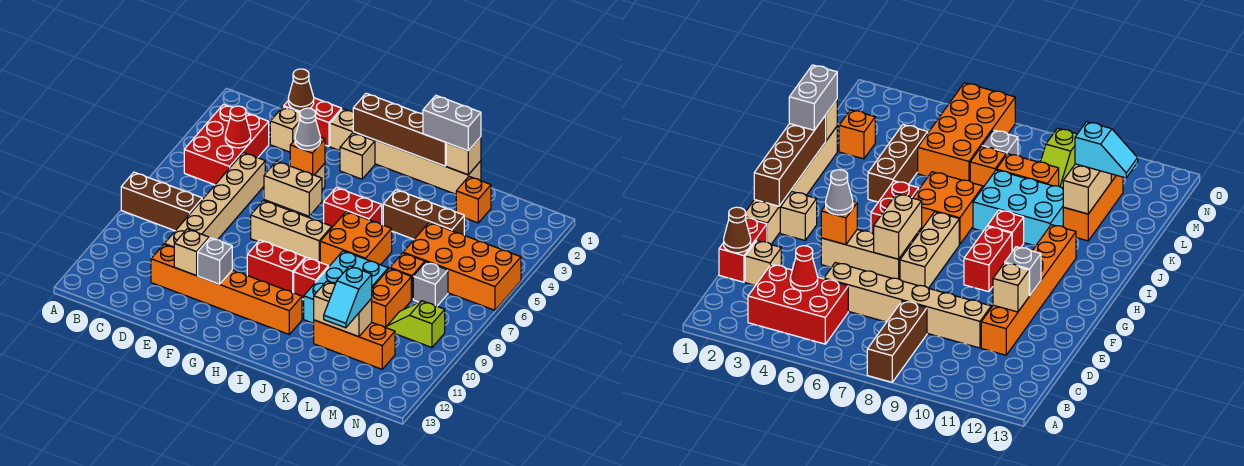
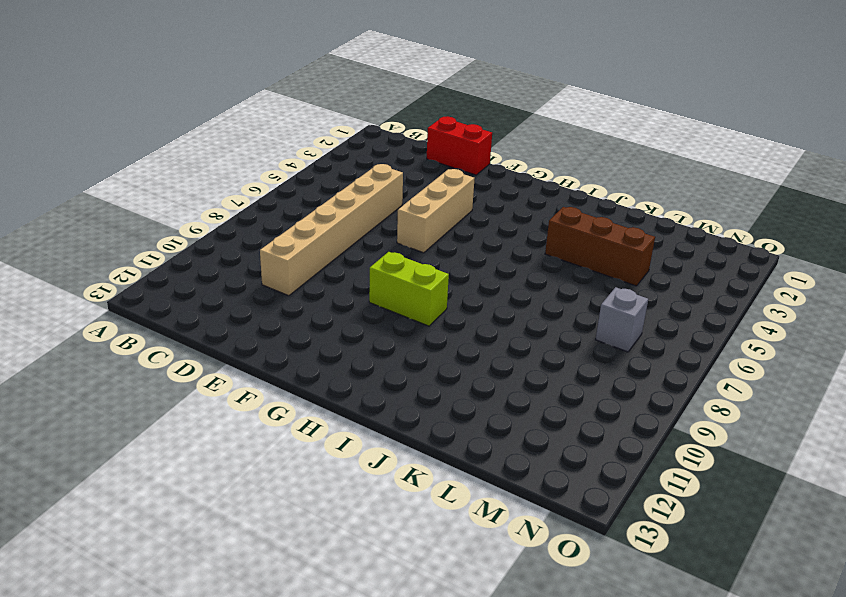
lime brick G9:H9 level 1 -> red brick G9:H9 level 1
none -> brown brick A8:C8 level 1
none -> red brick B3:C5 level 1
none -> tan brick D2 level 1
none -> orange brick D11:I11 level 1

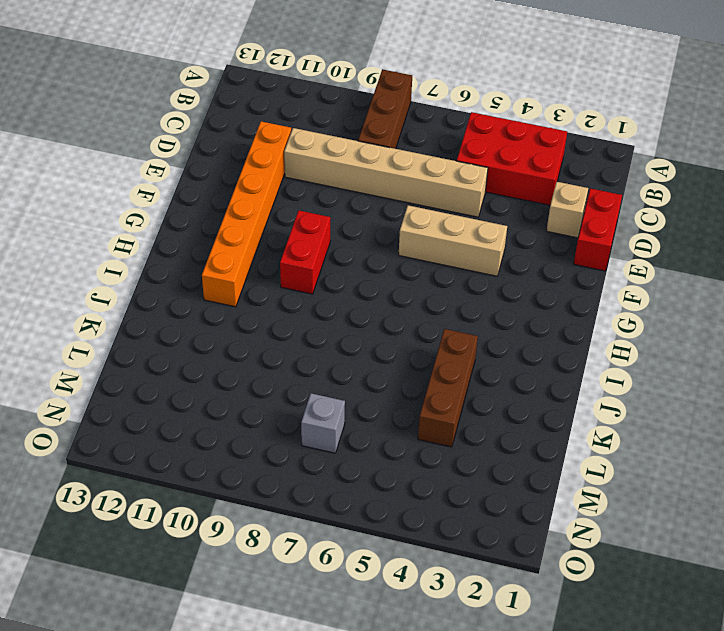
none -> tan brick F1:K1 level 1
none -> tan brick F7:H7 level 1
none -> tan brick G2 level 1
none -> red brick H5:I5 level 1

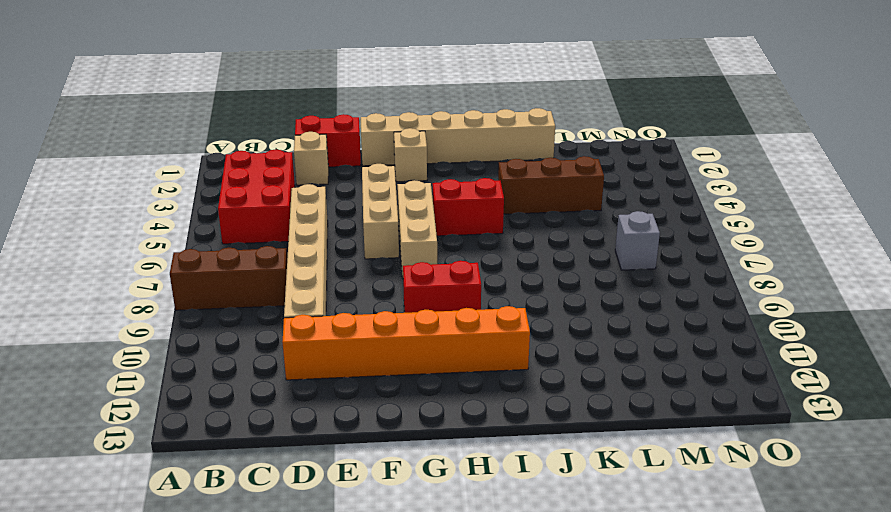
tan brick G5:G7 level 1 -> tan brick F7:H7 level 1
none -> orange brick I6:J7 level 1
none -> red brick I9 level 1
none -> cyan brick J8:K10 level 1
none -> orange brick K11:M11 level 1

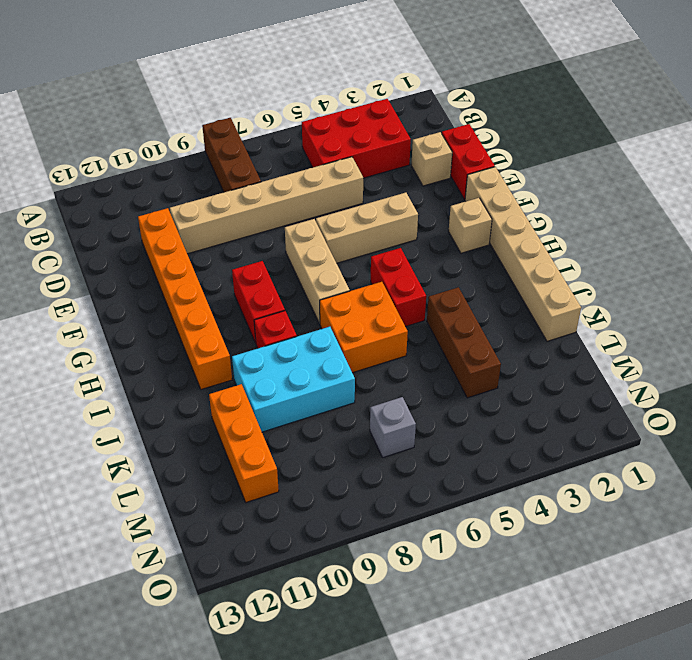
none -> orange brick L2 level 1
none -> orange brick L5:O6 level 1
none -> orange brick L7 level 1
none -> orange brick L8:L9 level 1

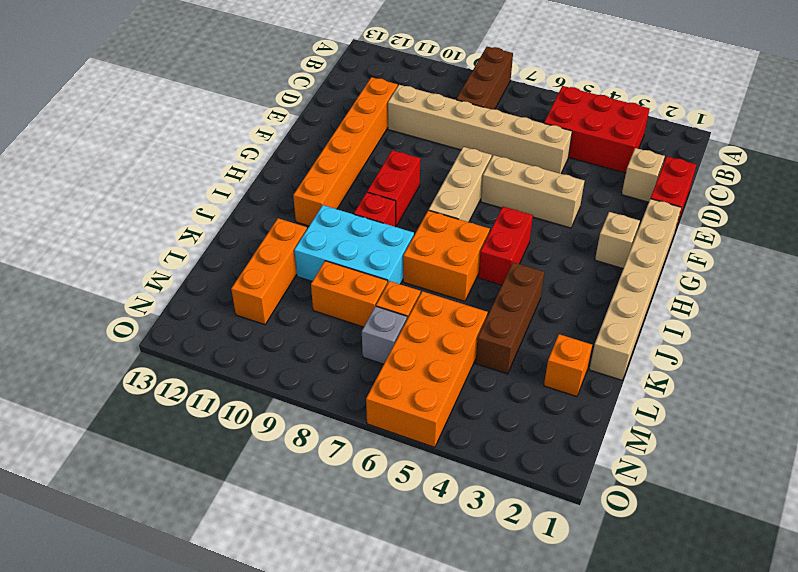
none -> lime slope M9:N9 level 1 top N
none -> red cone C4 level 2
none -> brown cone D1 level 2
none -> tan brick E11 level 2

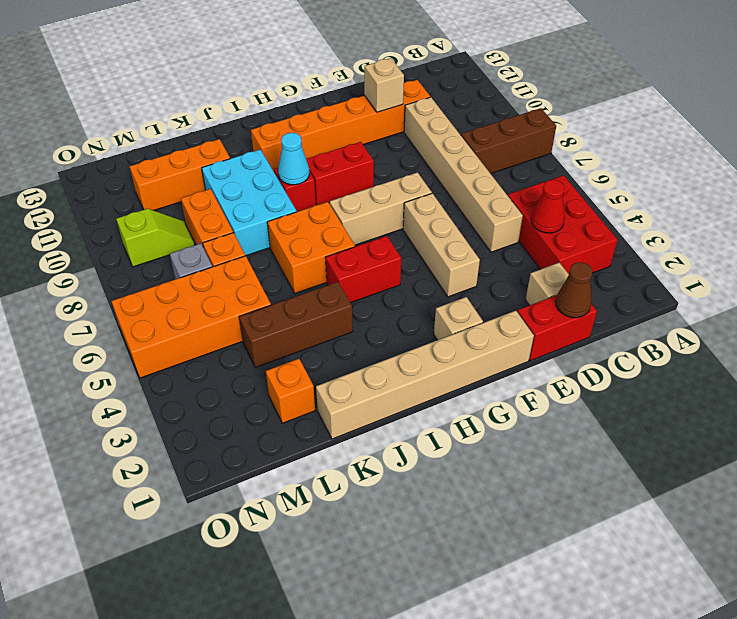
cyan cone I9 level 2 -> none
none -> orange brick F4 level 2
none -> tan brick F6:G6 level 2
none -> grey brick F11 level 2
none -> brown brick G1:J1 level 2

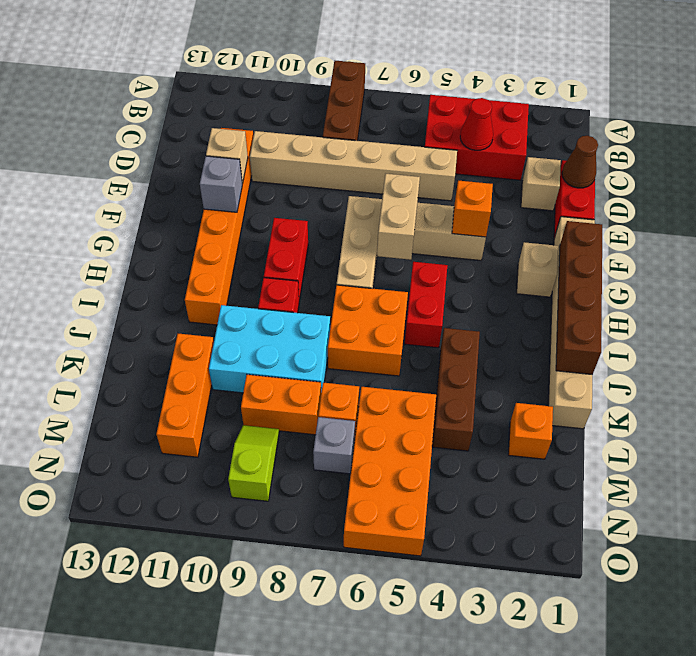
none -> tan brick K1 level 2
none -> tan brick K11:L11 level 2
none -> grey cone F4 level 3
none -> grey brick J1:K1 level 3

